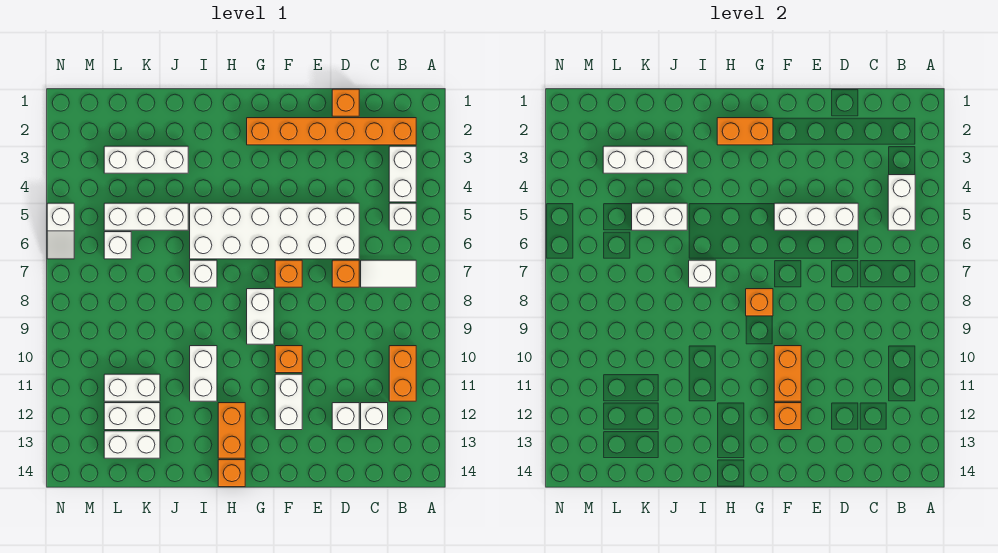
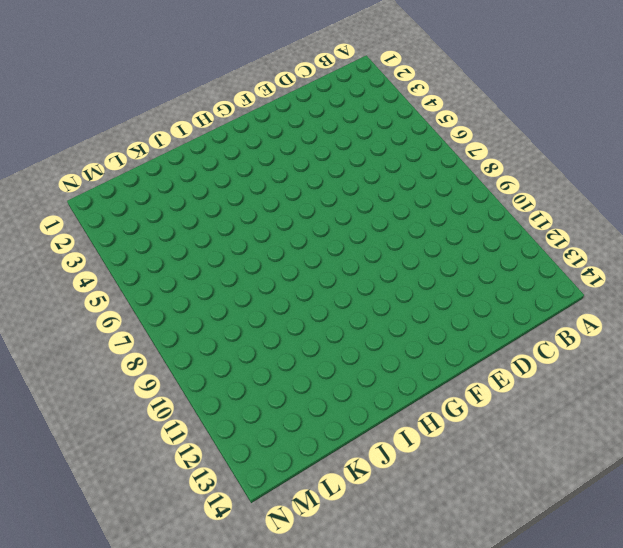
none -> orange brick B2:G2 level 1
none -> white brick B3:B4 level 1
none -> white brick B5 level 1
none -> white tile B7:C7 level 1

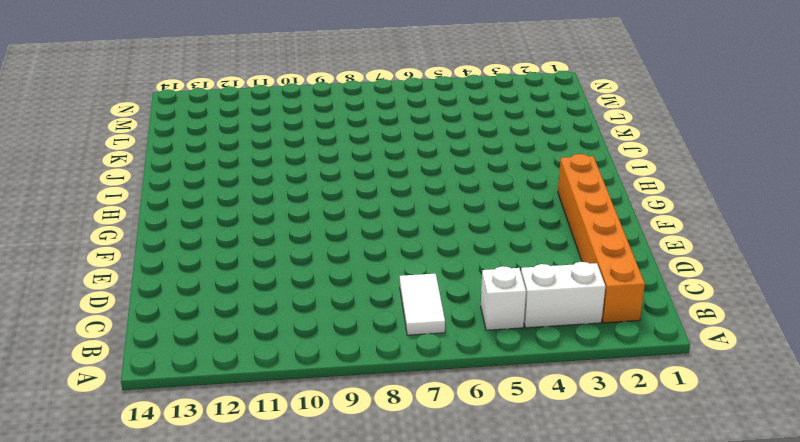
none -> orange brick B10:B11 level 1
none -> white brick C12 level 1
none -> orange brick D1 level 1
none -> white brick D5:I6 level 1

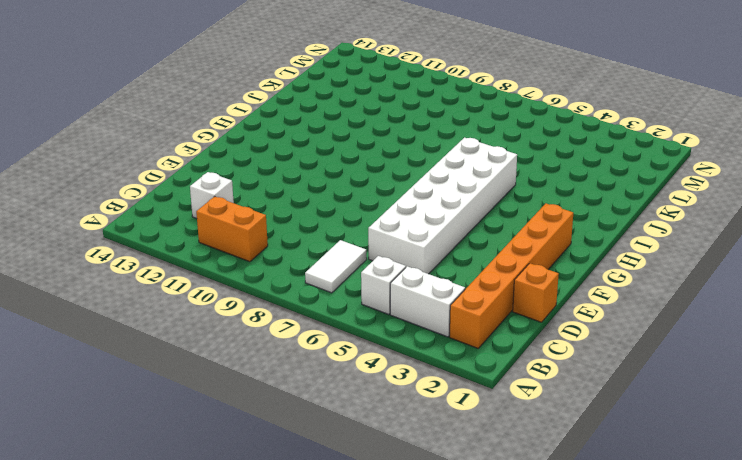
none -> orange brick D7 level 1
none -> white brick D12 level 1
none -> orange brick F7 level 1
none -> orange brick F10 level 1

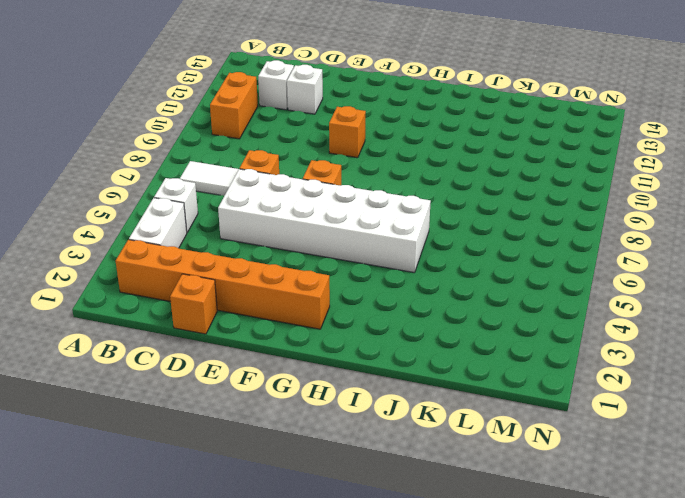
none -> white brick F11:F12 level 1
none -> white brick G8:G9 level 1
none -> orange brick H12:H13 level 1
none -> orange brick H14 level 1

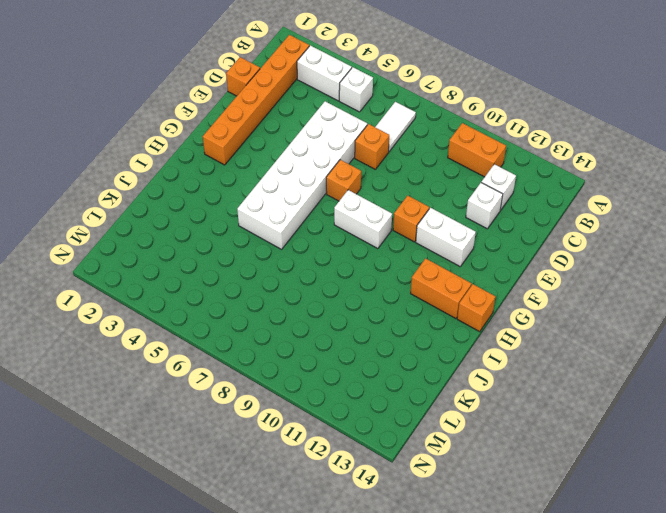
none -> white brick I7 level 1
none -> white brick I10:I11 level 1
none -> white brick J3:L3 level 1
none -> white brick J5:L5 level 1

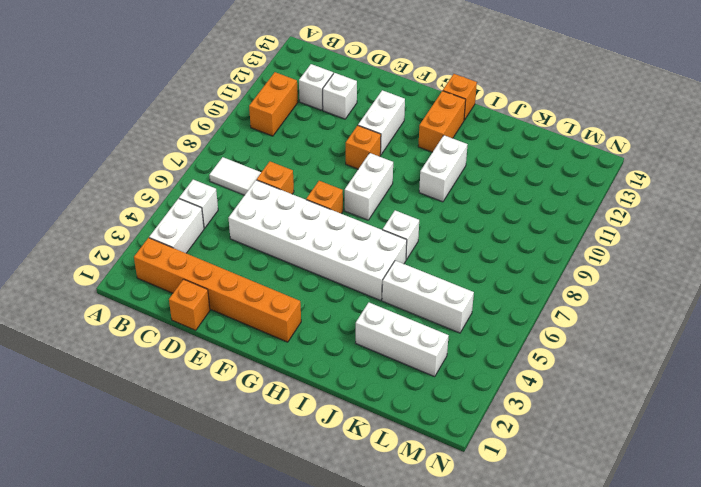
none -> white brick K11:L11 level 1
none -> white brick K12:L12 level 1
none -> white brick K13:L13 level 1
none -> white brick L6 level 1

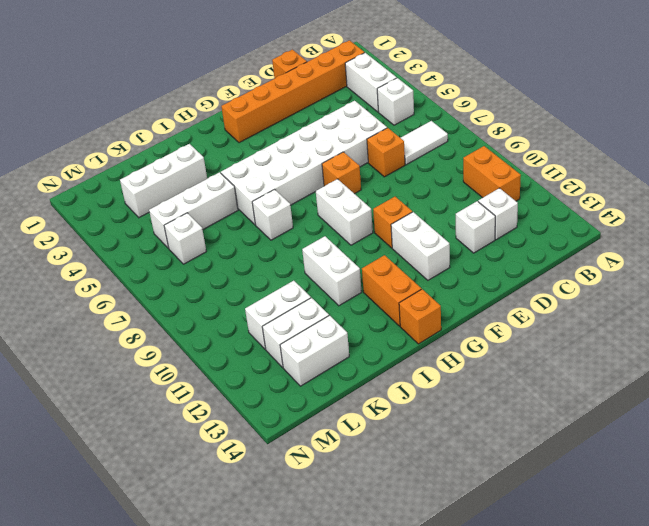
none -> white slope N5:N6 level 1 top 5
none -> white brick B4:B5 level 2
none -> white brick D5:F5 level 2
none -> orange brick F10:F11 level 2

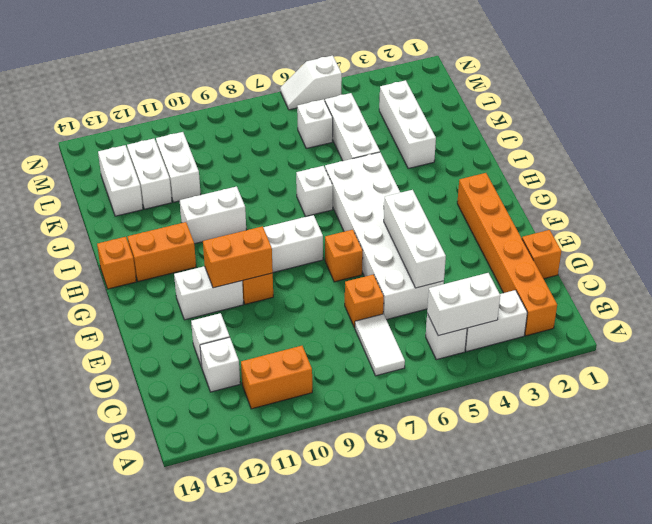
none -> orange brick F12 level 2
none -> orange brick G2:H2 level 2
none -> orange brick G8 level 2
none -> white brick I7 level 2

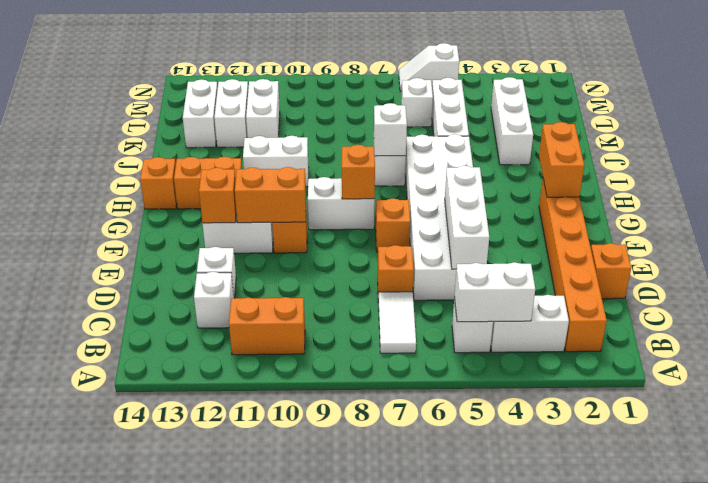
none -> white brick J3:L3 level 2
none -> white brick J5:K5 level 2

